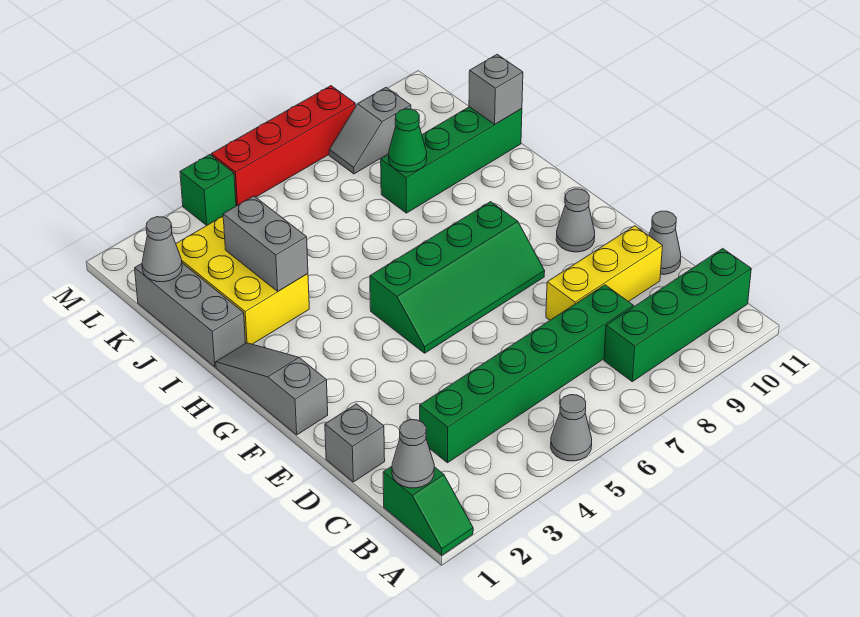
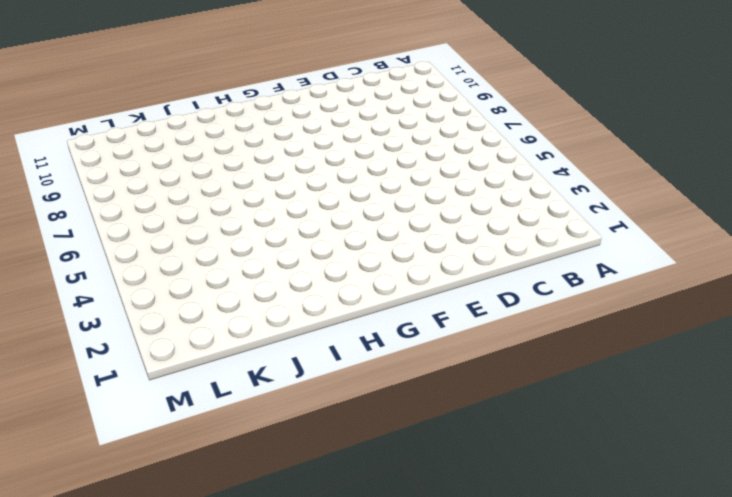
none -> green slope A1:B1 level 1 top B
none -> grey cone A5 level 1
none -> green brick B8:B11 level 1

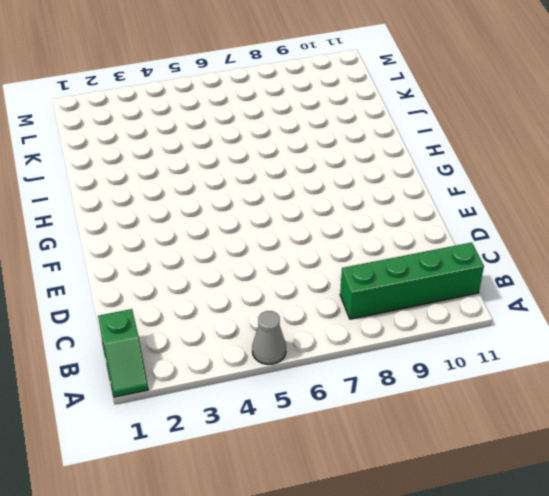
none -> green brick C3:C8 level 1
none -> grey brick D1 level 1
none -> yellow brick D8:D10 level 1

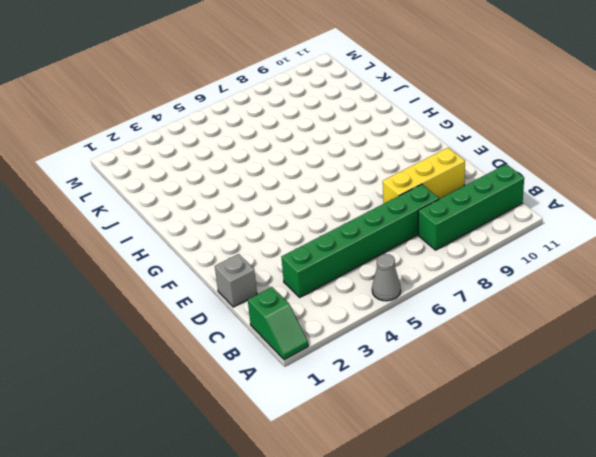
none -> grey cone D11 level 1
none -> grey slope F1:H1 level 1 top F
none -> green slope F5:G8 level 1 top G

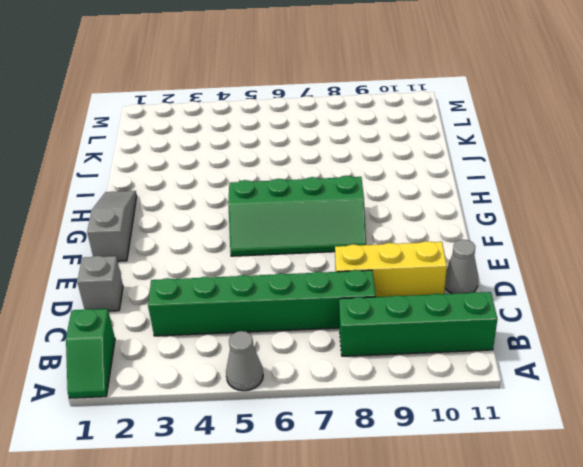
none -> grey cone F10 level 1
none -> grey brick I1:K1 level 1
none -> yellow brick I2:K3 level 1

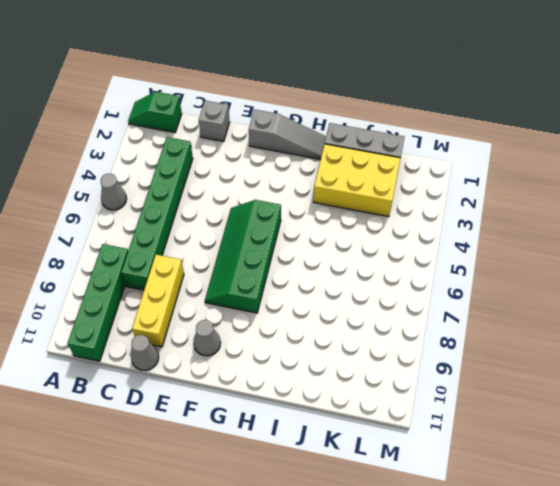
none -> green brick J8:J11 level 1
none -> grey slope L8:L9 level 1 top 9
none -> green brick M4 level 1

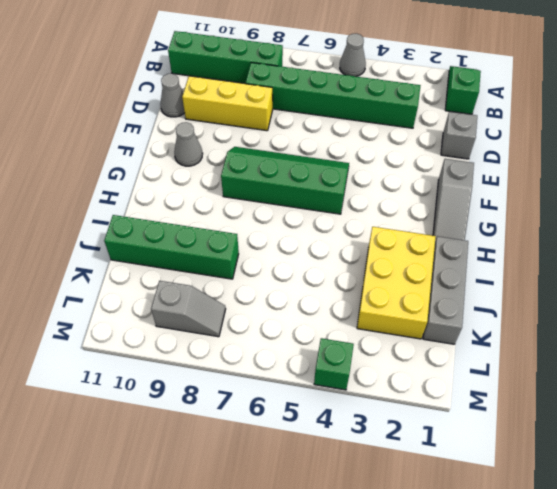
none -> red brick M5:M8 level 1
none -> grey cone B1 level 2
none -> grey brick I3:J3 level 2

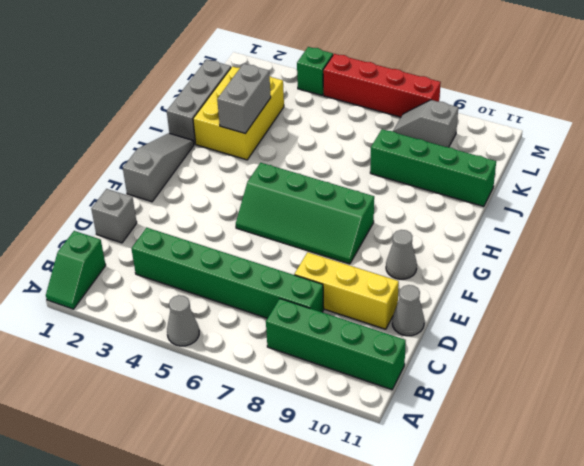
none -> grey cone B1 level 2
none -> green cone J8 level 2
none -> grey brick J11 level 2

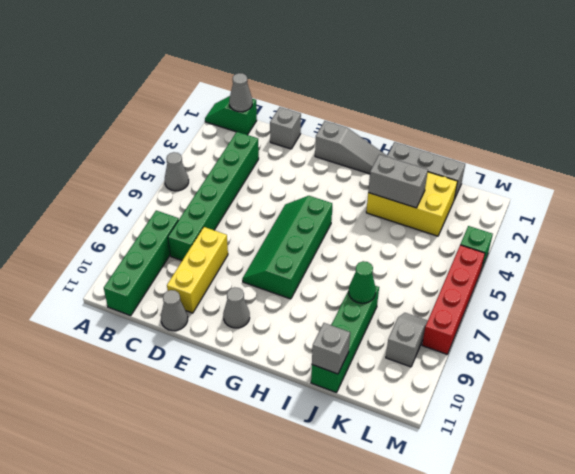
none -> grey cone K1 level 2

